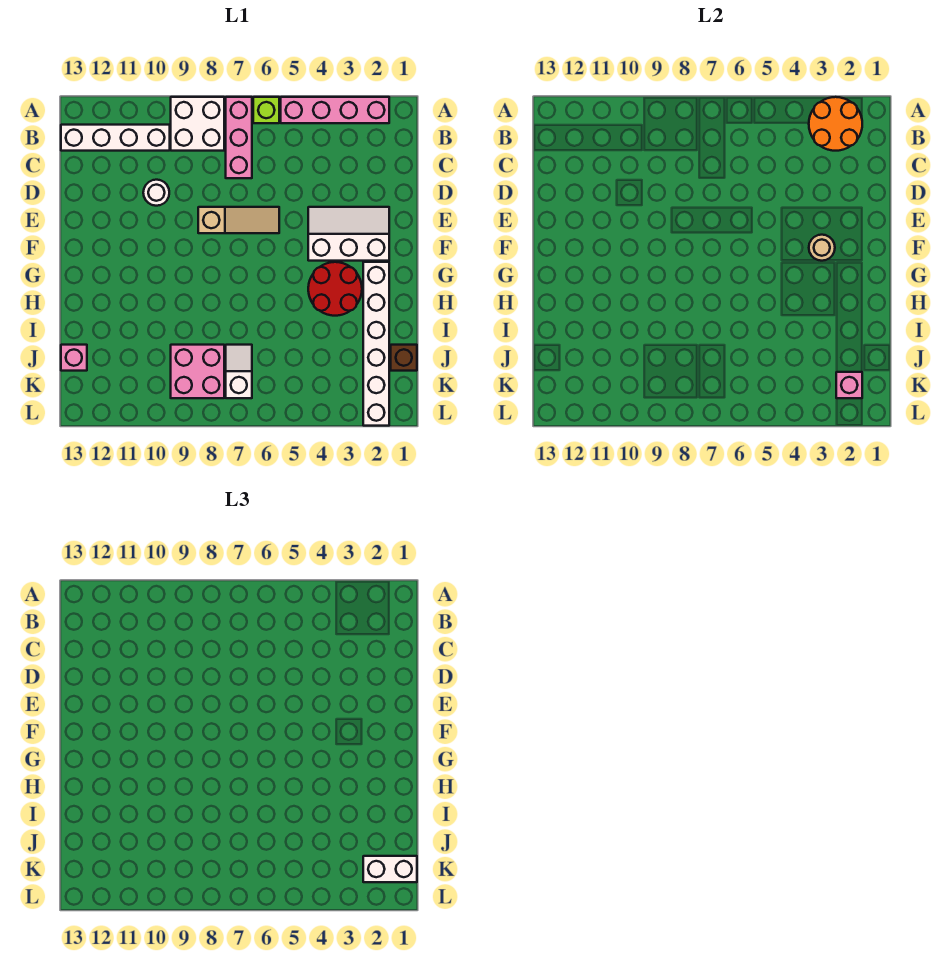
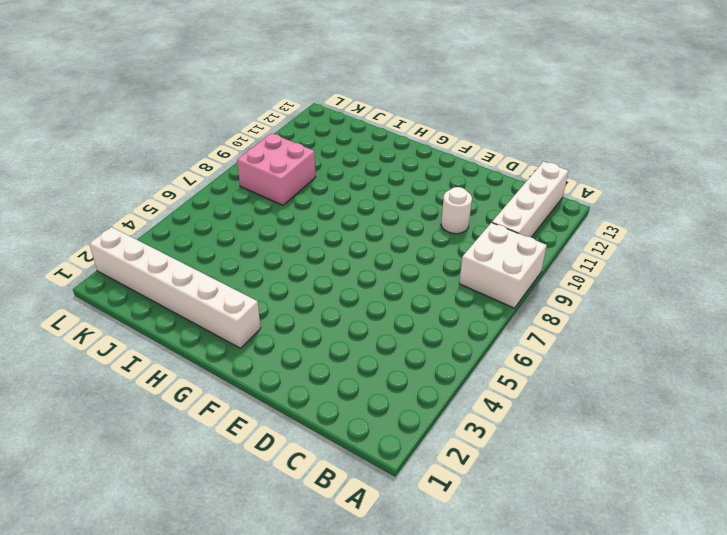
none -> pink brick A2:A5 level 1
none -> lime brick A6 level 1
none -> pink brick A7:C7 level 1

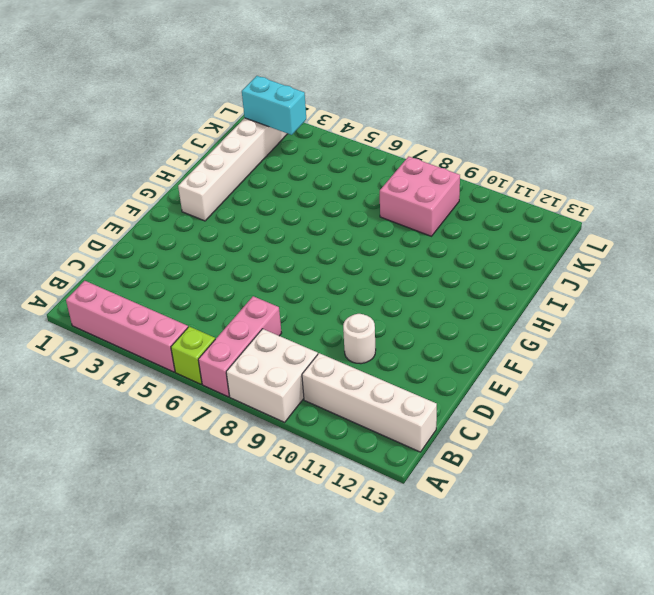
cyan brick K2:K3 level 2 -> pink brick K2 level 2
none -> white slope E2:F4 level 1 top F
none -> tan slope E6:E8 level 1 top 8
none -> red round brick G3:H4 level 1

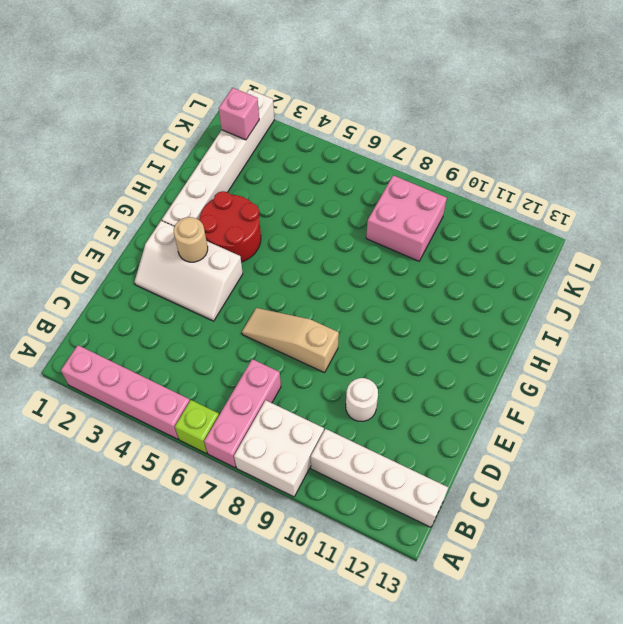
none -> brown brick J1 level 1
none -> white slope J7:K7 level 1 top K
none -> pink brick J13 level 1

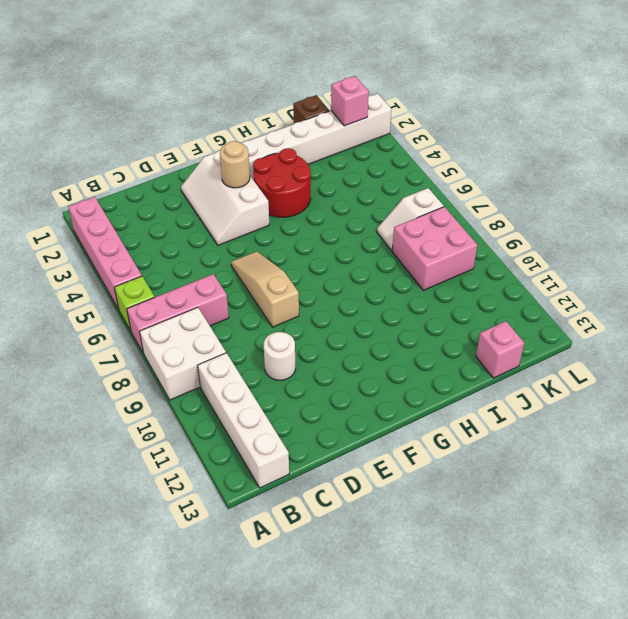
none -> orange round brick A2:B3 level 2
none -> white brick K1:K2 level 3

